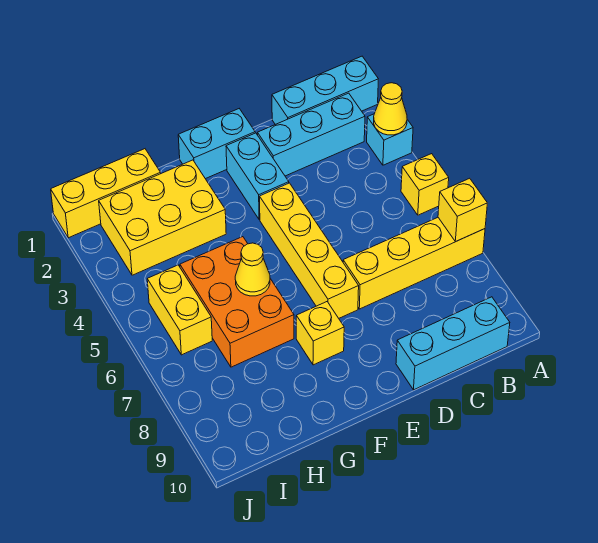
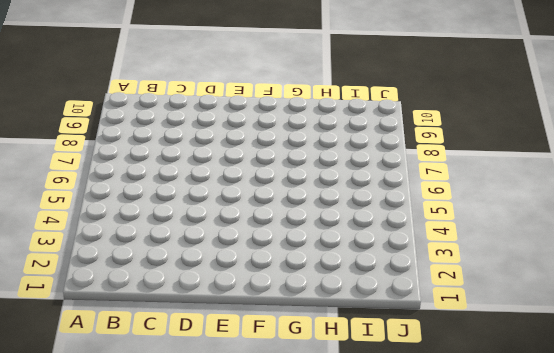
none -> cyan brick A1:C1 level 1
none -> cyan brick A3 level 1
none -> yellow brick A5 level 1

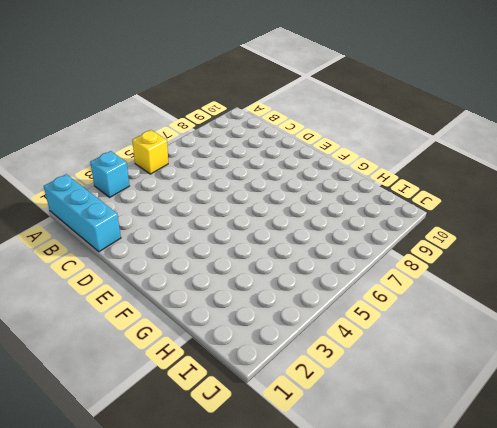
none -> yellow brick A7:D7 level 1
none -> cyan brick B2:D2 level 1
none -> cyan brick B10:D10 level 1

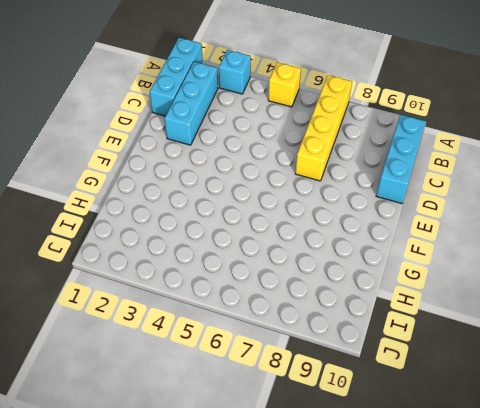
none -> cyan brick E1:F1 level 1
none -> cyan brick E2:E3 level 1
none -> yellow brick E4:E7 level 1

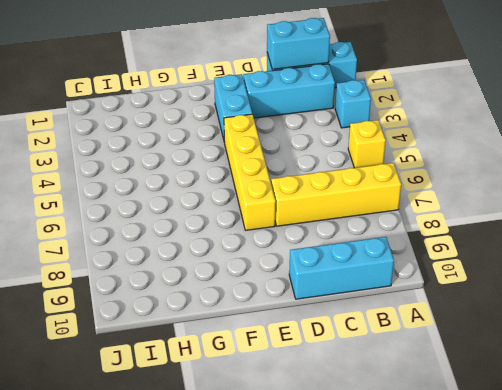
cyan brick B1:C1 level 2 -> cyan brick E1:F1 level 1
none -> yellow brick F8 level 1
none -> yellow brick G2:I3 level 1
none -> orange brick G5:H7 level 1

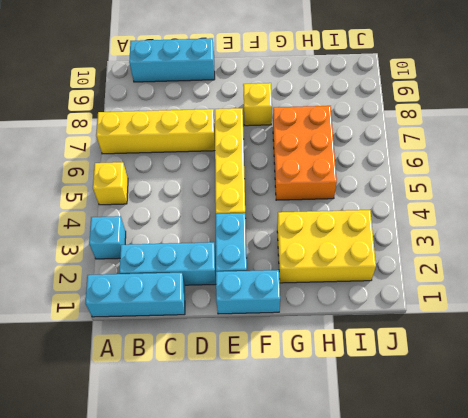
none -> yellow brick H1:J1 level 1
none -> yellow brick I5:I6 level 1
none -> yellow cone A3 level 2

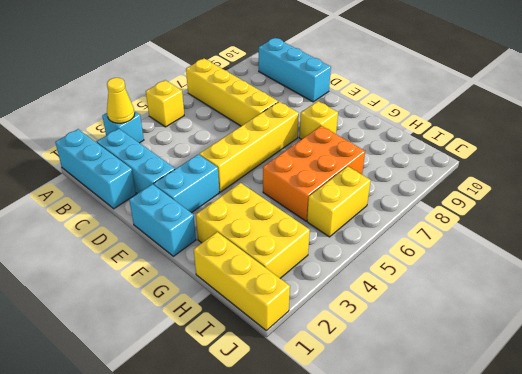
none -> yellow brick A7 level 2
none -> yellow cone G6 level 2

